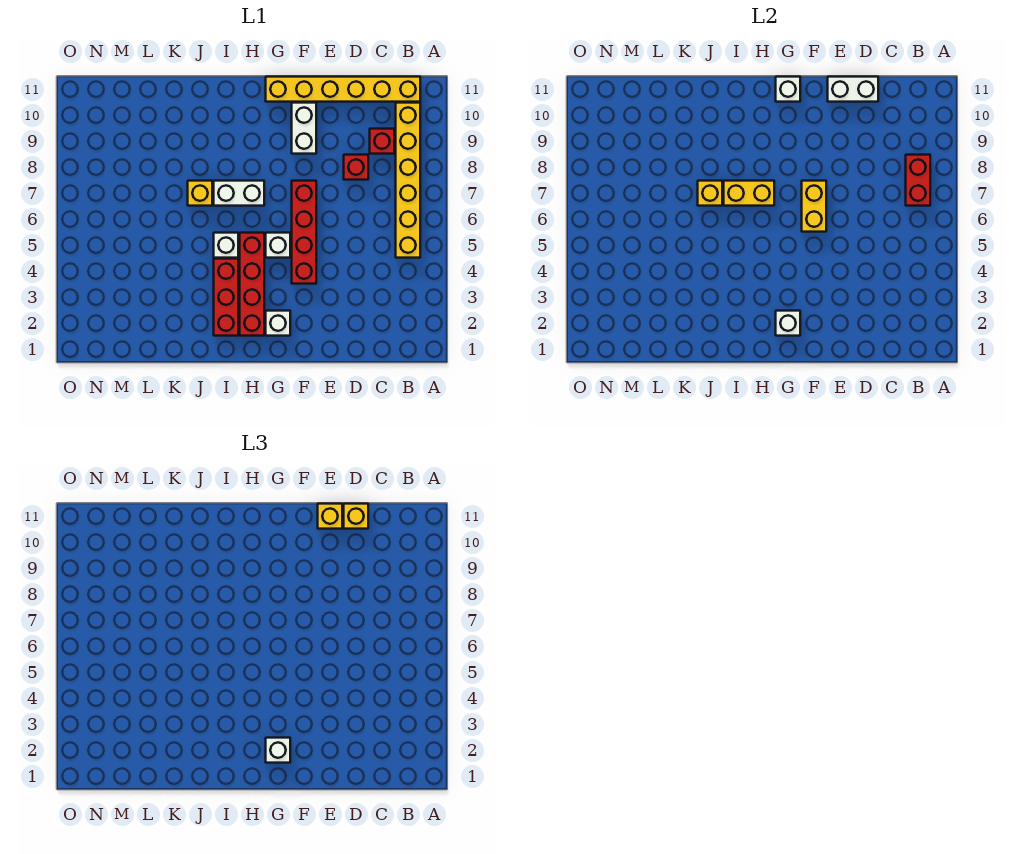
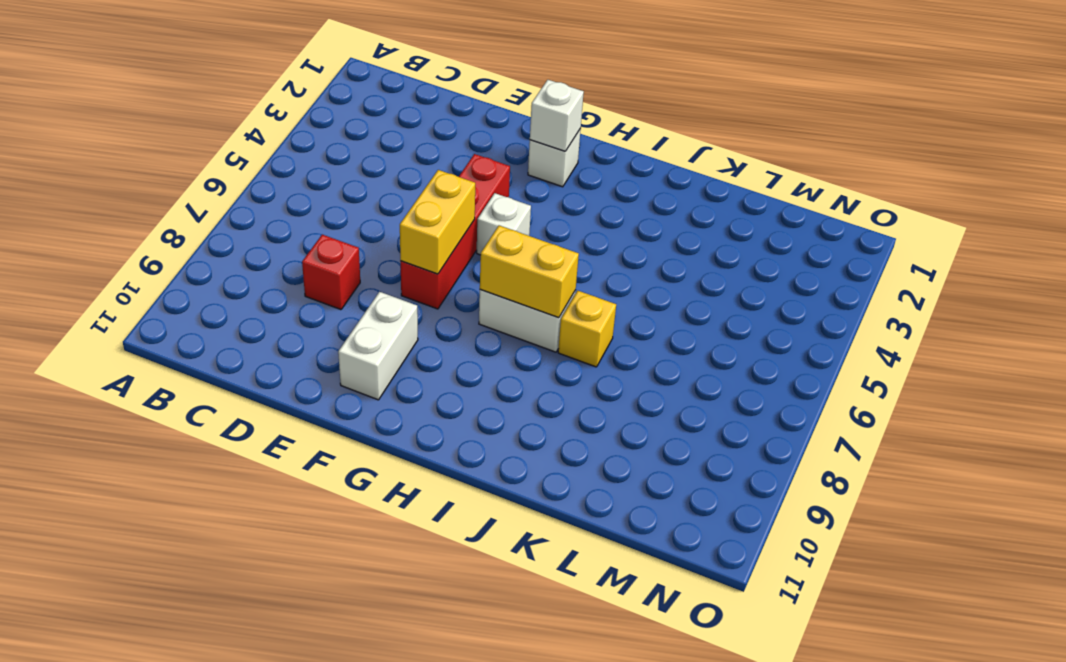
none -> yellow brick B5:B10 level 1
none -> yellow brick B11:G11 level 1
none -> red brick C9 level 1

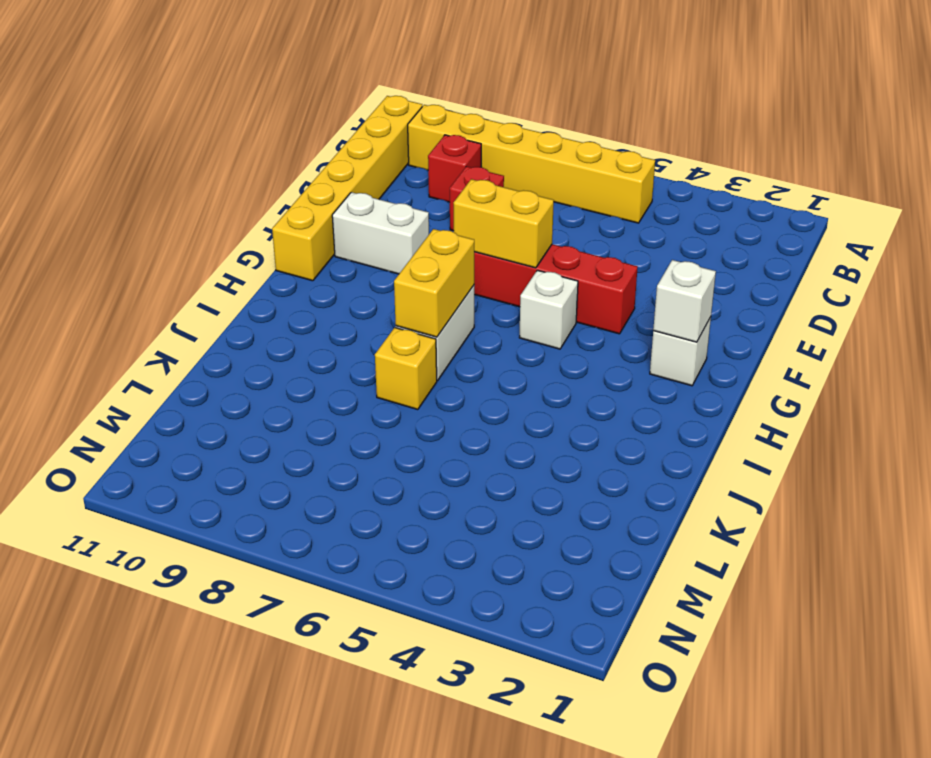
none -> red brick H2:H5 level 1
none -> red brick I2:I4 level 1
none -> white brick I5 level 1

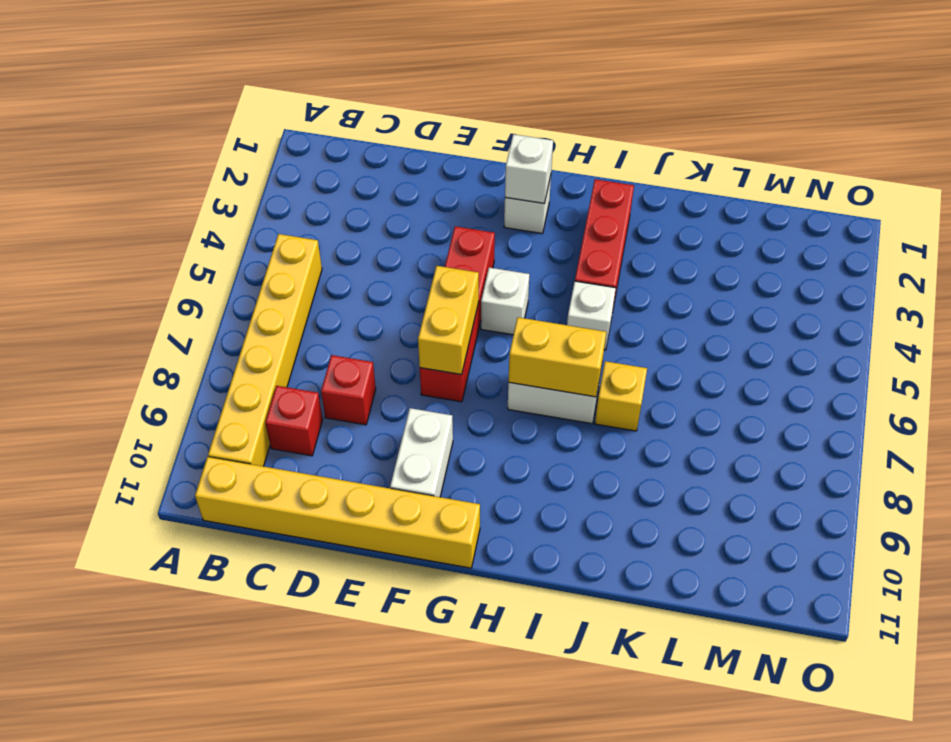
none -> red brick H2:H5 level 1
none -> red brick B7:B8 level 2
none -> white brick D11:E11 level 2

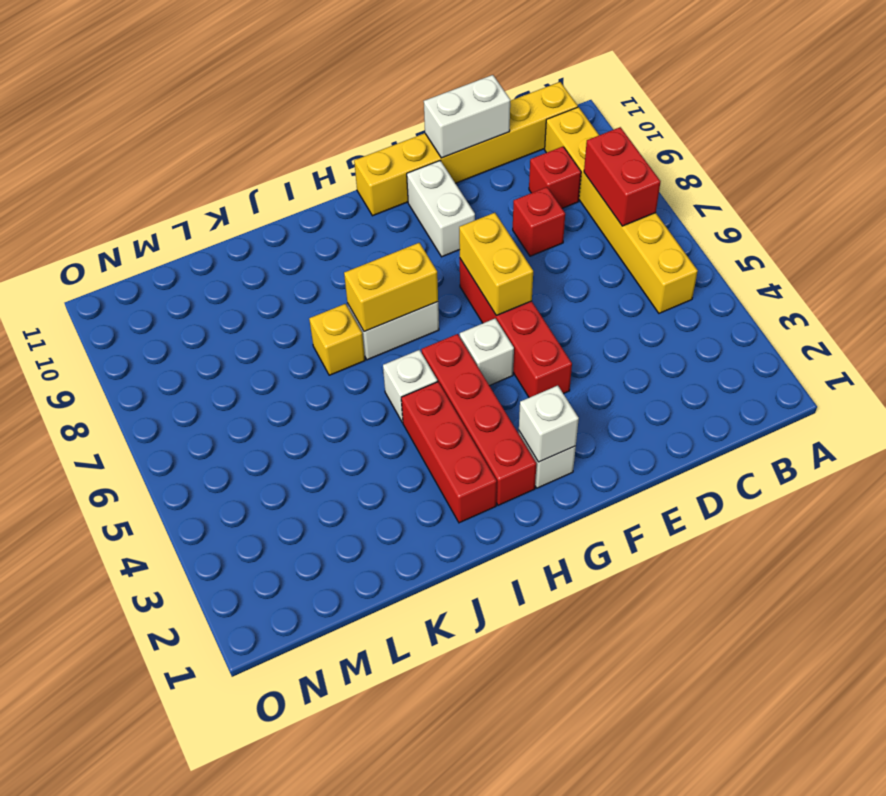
none -> white brick G11 level 2
none -> yellow brick J7 level 2
none -> yellow brick D11 level 3

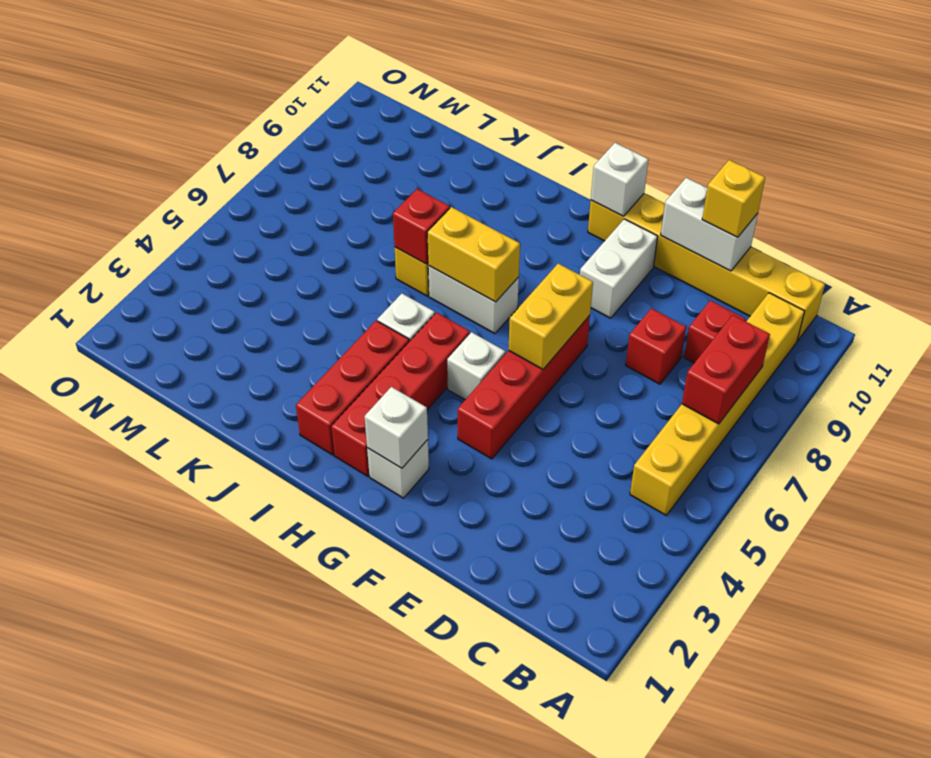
red brick J7 level 2 -> yellow brick J7 level 2
none -> yellow brick E11 level 3
none -> white brick G2 level 3

